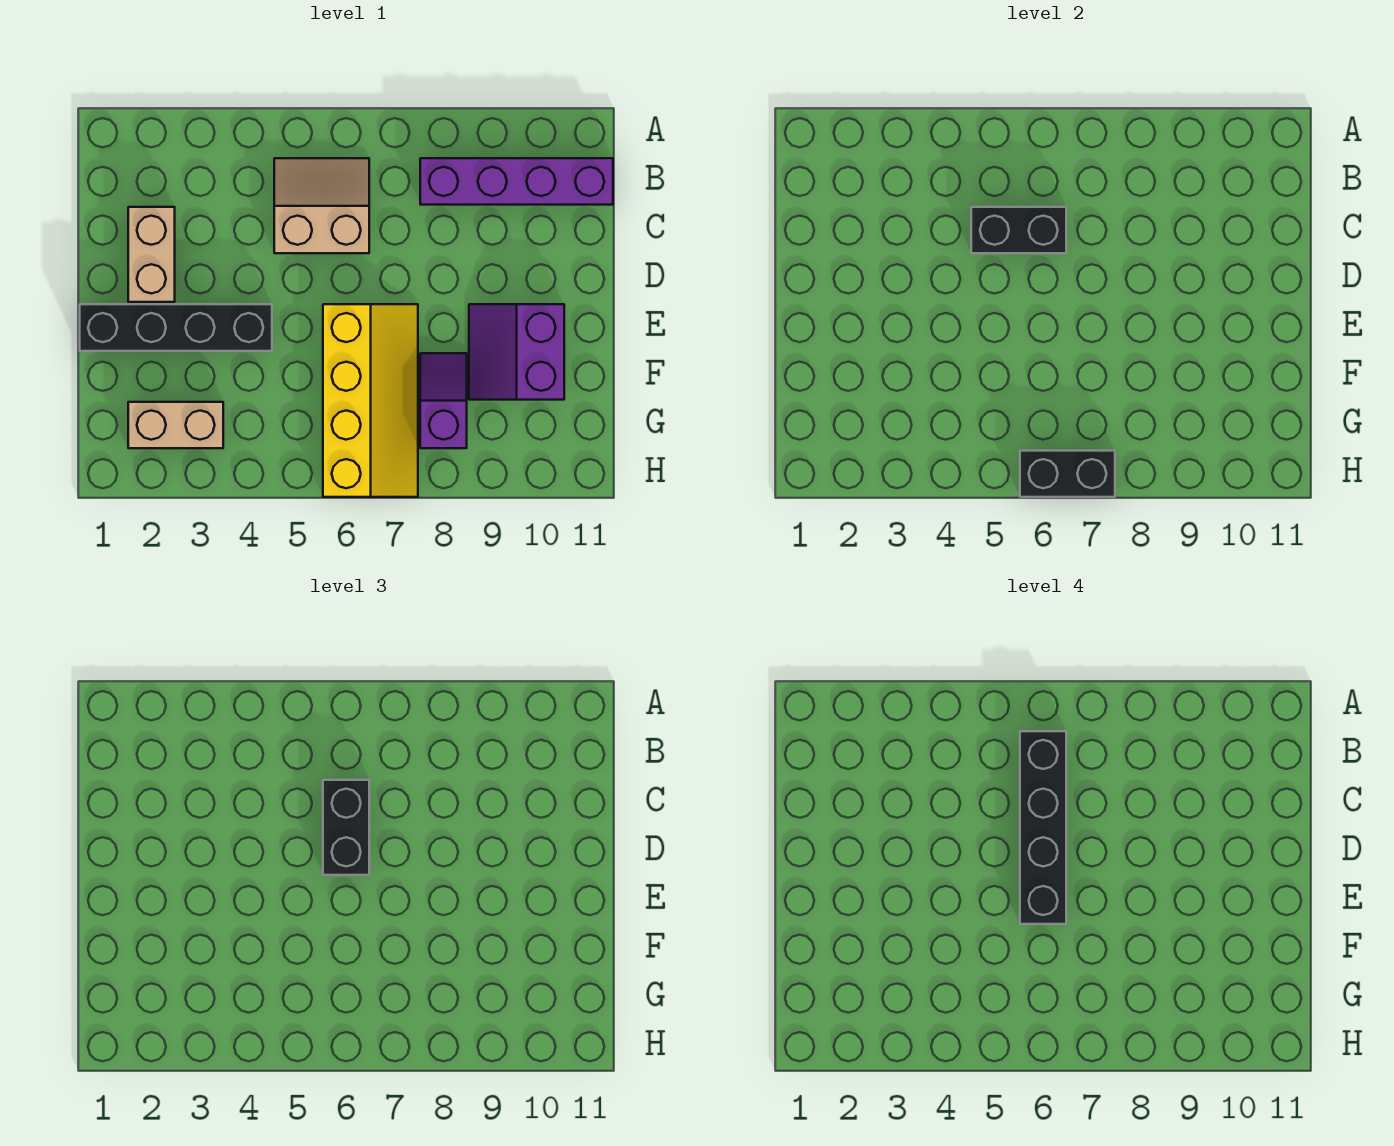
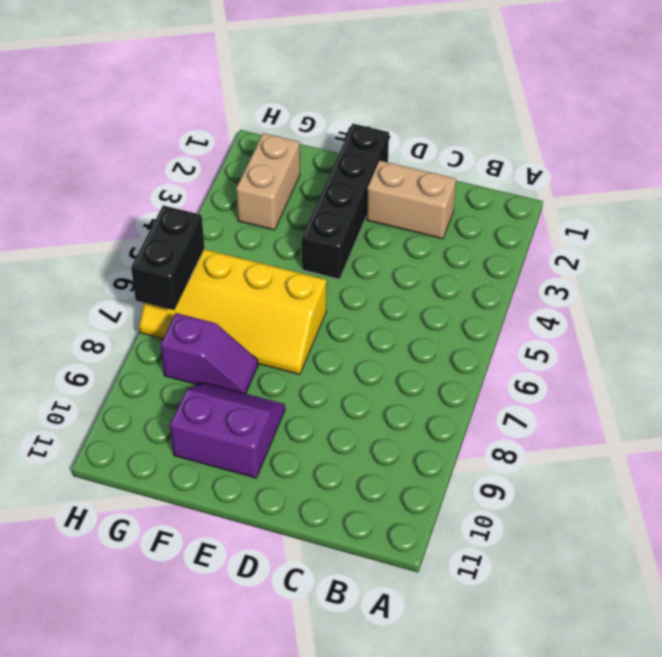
none -> tan slope B5:C6 level 1 top C
none -> purple brick B8:B11 level 1
none -> black brick C5:C6 level 2

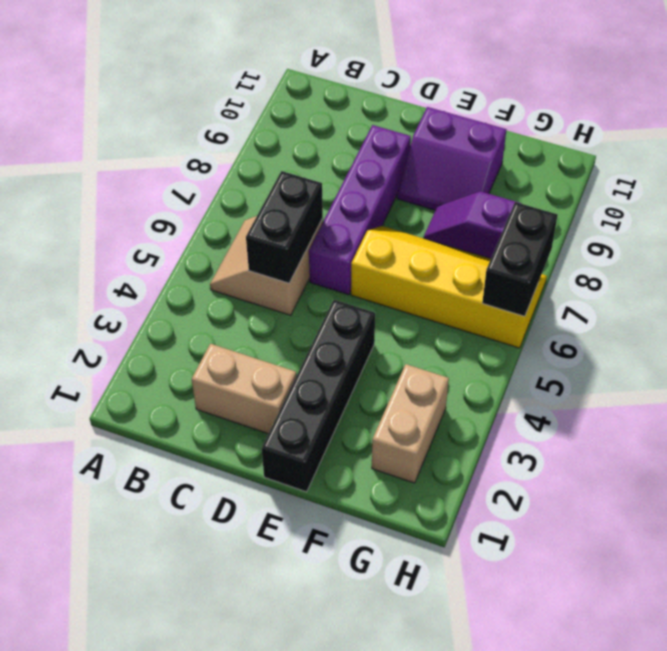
purple brick D6:D9 level 1 -> purple brick B8:B11 level 1
none -> black brick C6:D6 level 3
none -> black brick B6:E6 level 4

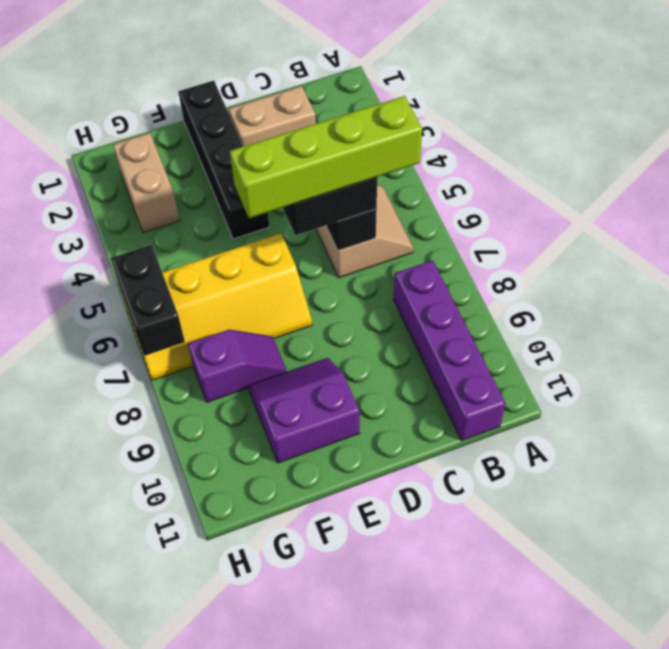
lime brick B6:E6 level 4 -> black brick B6:E6 level 4

